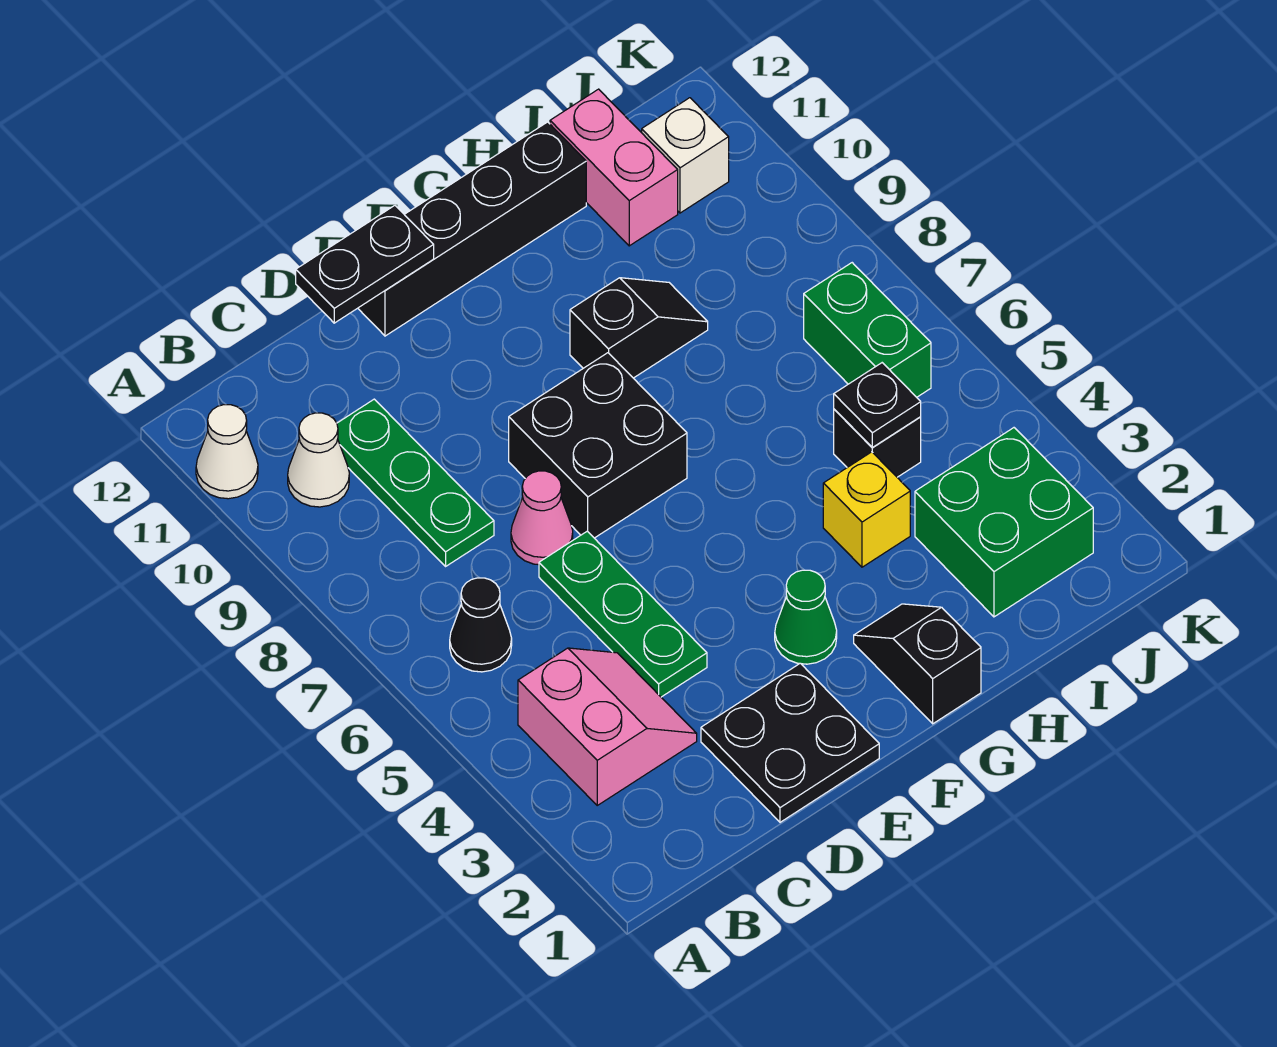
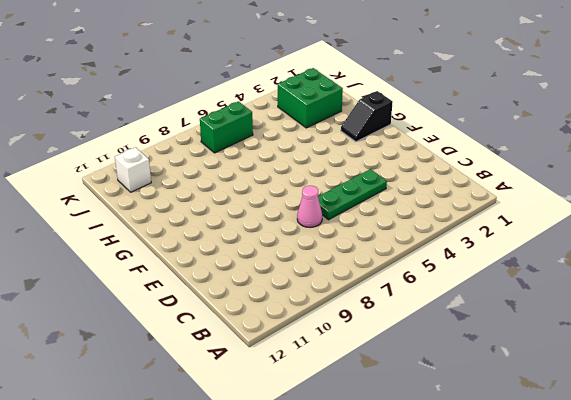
none -> white cone A11 level 1
none -> pink slope B3:C4 level 1 top B
none -> black cone B6 level 1

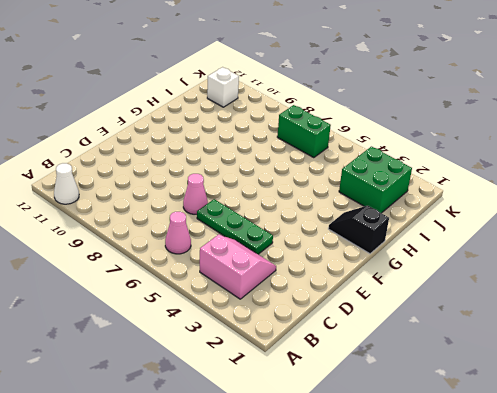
pink cone B6 level 1 -> black cone B6 level 1
none -> white cone B10 level 1
none -> green plate C8:C10 level 1
none -> black plate D1:E2 level 1

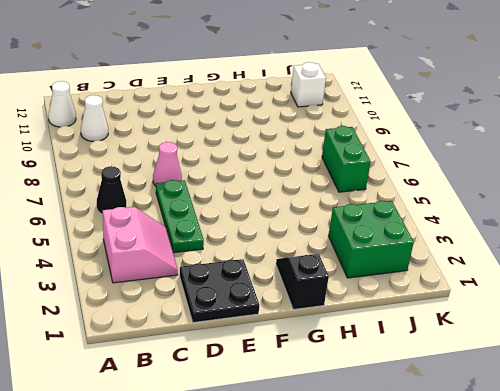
none -> green plate C8:C10 level 1
none -> black brick E7:F8 level 1
none -> black brick E12:H12 level 1

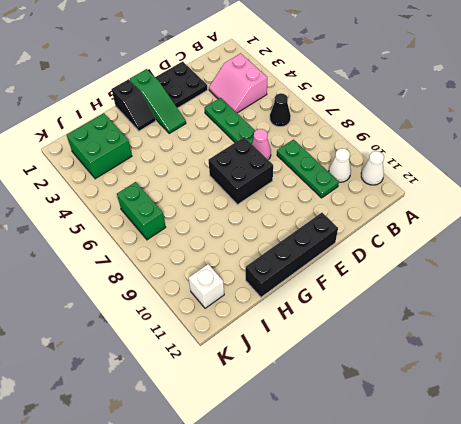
green slope F1:F3 level 1 top 1 -> green cone F3 level 1
none -> black slope G9:H9 level 1 top G
none -> yellow brick H4 level 1
none -> black brick I5 level 1

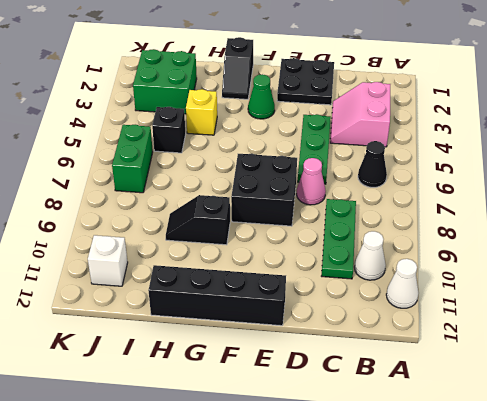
none -> pink brick I11:I12 level 1
none -> black plate D12:E12 level 2
none -> black plate I5 level 2

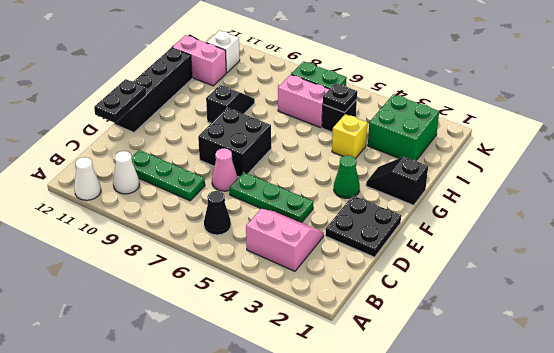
pink brick I6:I7 level 1 -> none

